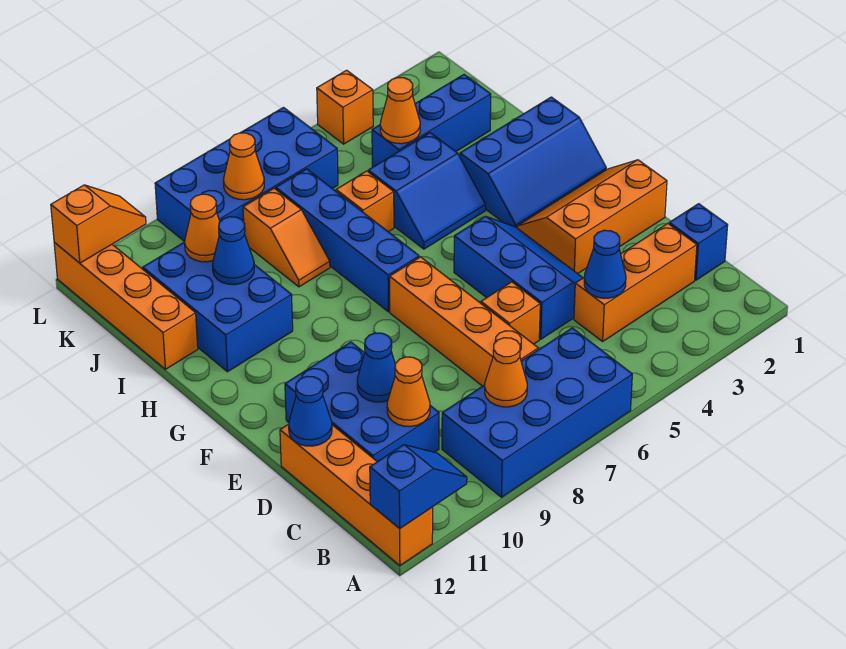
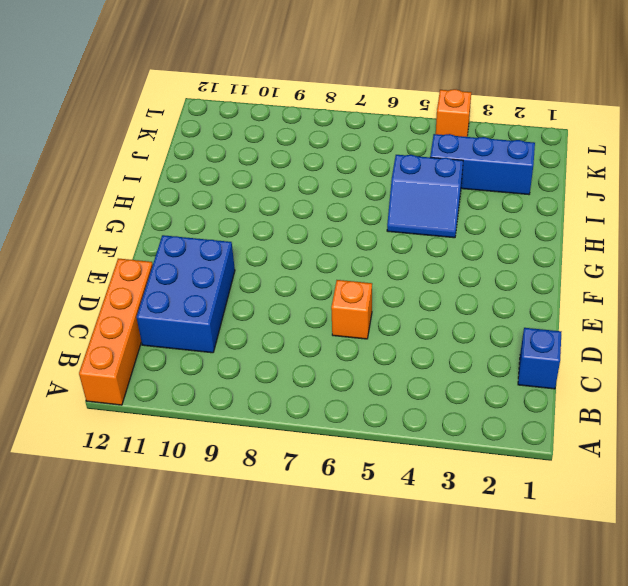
none -> blue brick A6:B9 level 1
none -> orange brick C2:C4 level 1
none -> orange brick C7:F7 level 1
none -> blue slope D4:F5 level 1 top 5

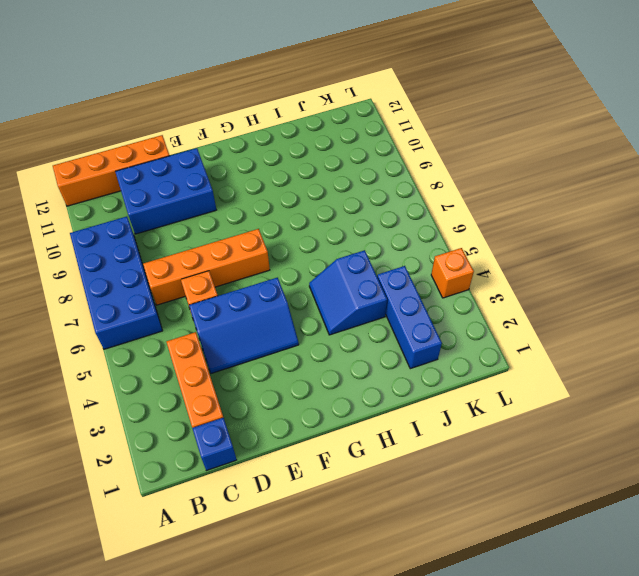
none -> orange slope E1:F3 level 1 top E
none -> blue slope G1:H3 level 1 top H
none -> blue brick G7:J7 level 1
none -> blue brick H10:J11 level 1

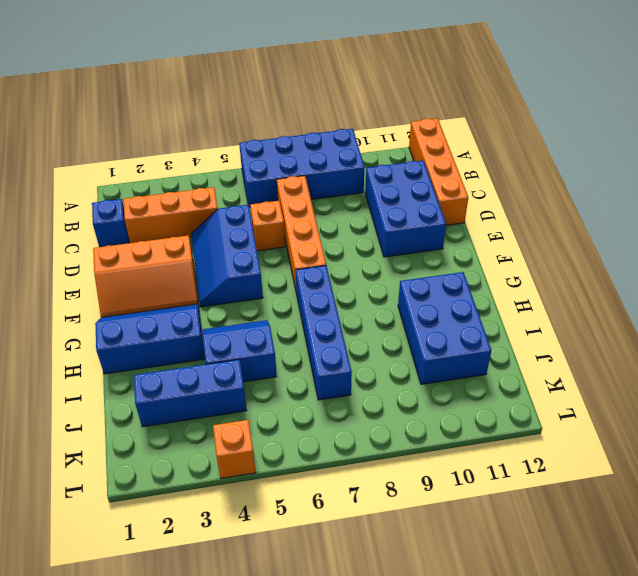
none -> orange brick I6 level 1
none -> orange slope I8:J8 level 1 top J
none -> orange brick I12:L12 level 1
none -> blue brick K6:L9 level 1

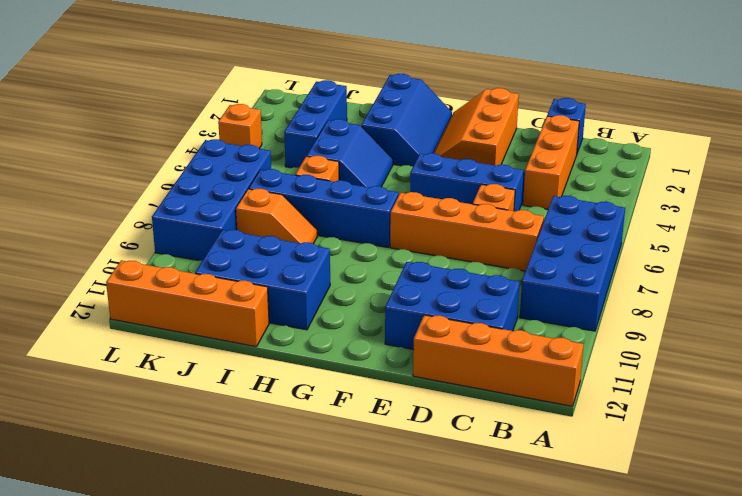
none -> blue slope A11:A12 level 2 top 12
none -> orange cone B8 level 2
none -> blue cone C4 level 2
none -> orange cone C10 level 2

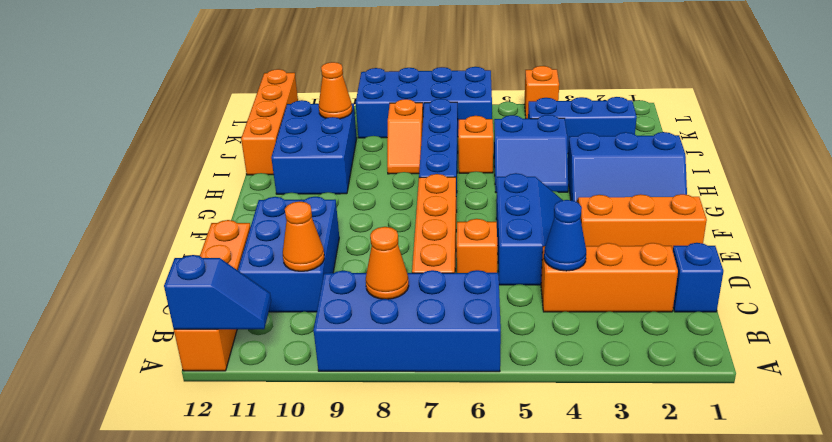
none -> blue cone D10 level 2
none -> blue cone D12 level 2
none -> blue cone I10 level 2
none -> orange cone J4 level 2

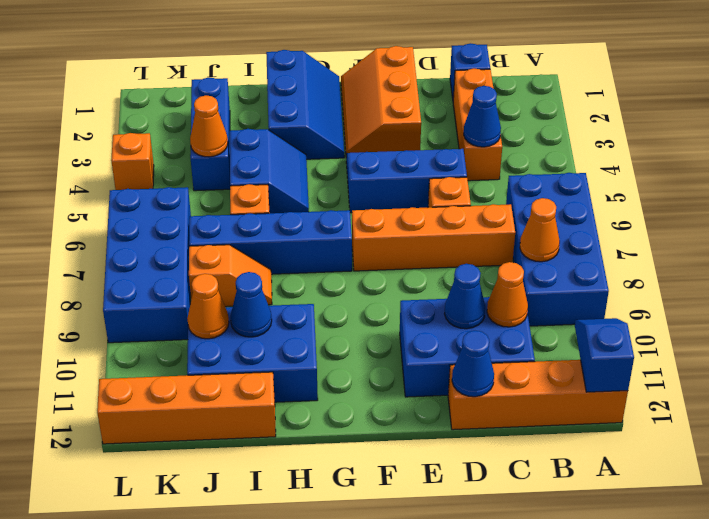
none -> orange cone K8 level 2
none -> orange slope L11:L12 level 2 top 12

